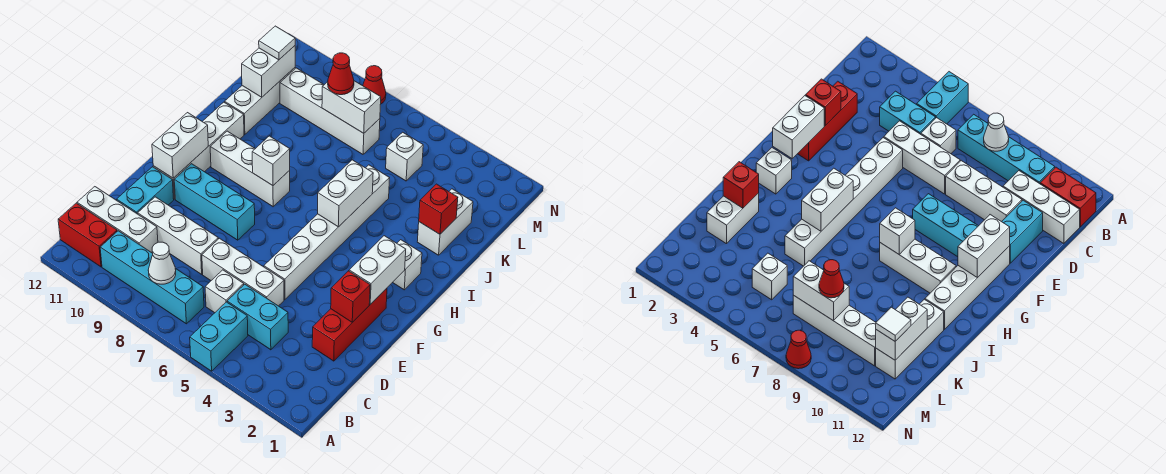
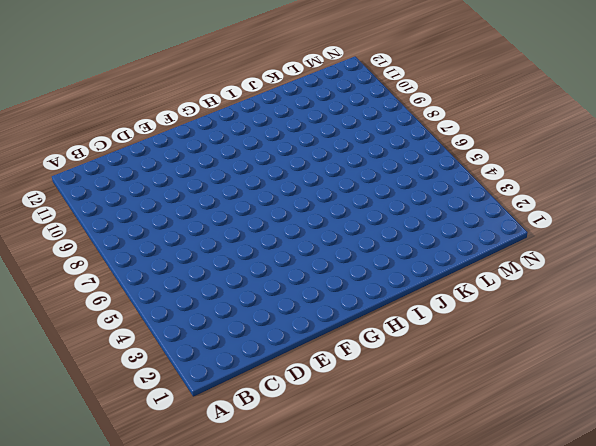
none -> cyan brick A5:B5 level 1
none -> cyan brick B7:B10 level 1
none -> red brick B11:B12 level 1
none -> cyan brick C4:C5 level 1

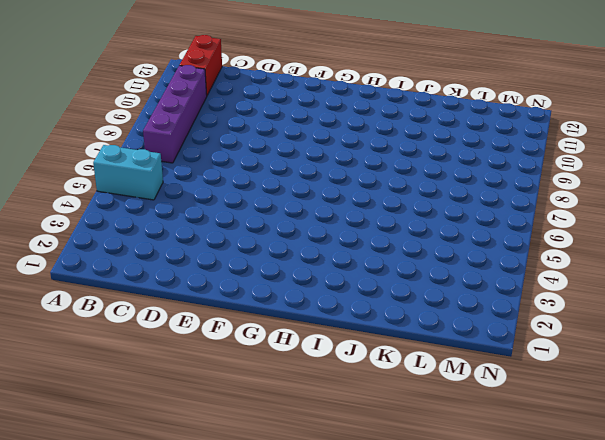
purple brick B7:B10 level 1 -> cyan brick B7:B10 level 1
none -> cyan brick C4:C5 level 1
none -> white brick C6 level 1
none -> white brick C10:C12 level 1
none -> red brick D2:F2 level 1

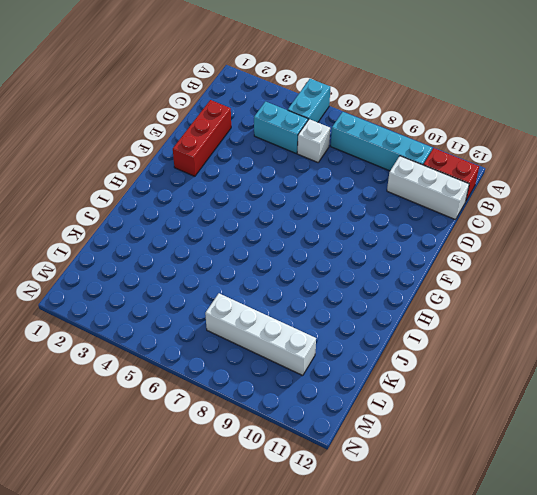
none -> white brick D5:D7 level 1
none -> white brick D8:D10 level 1
none -> cyan brick D11:E11 level 1
none -> white brick E5:J5 level 1

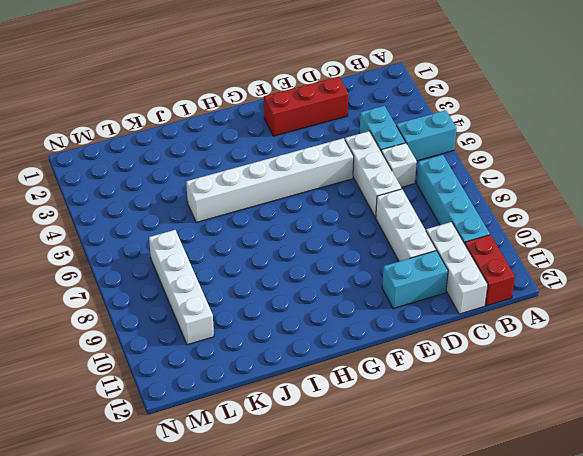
none -> cyan brick F8:F10 level 1
none -> white brick F11:I11 level 1
none -> white brick H2 level 1
none -> white brick H8:H10 level 1

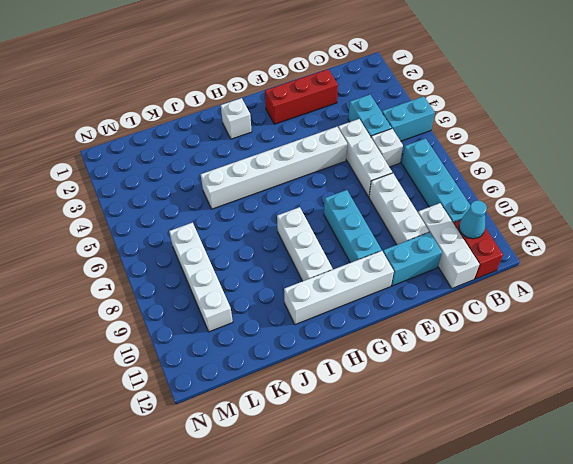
cyan cone B11 level 2 -> none
none -> white brick J2:K2 level 1
none -> white brick J11:L11 level 1
none -> white brick L5 level 1
none -> red cone N8 level 1

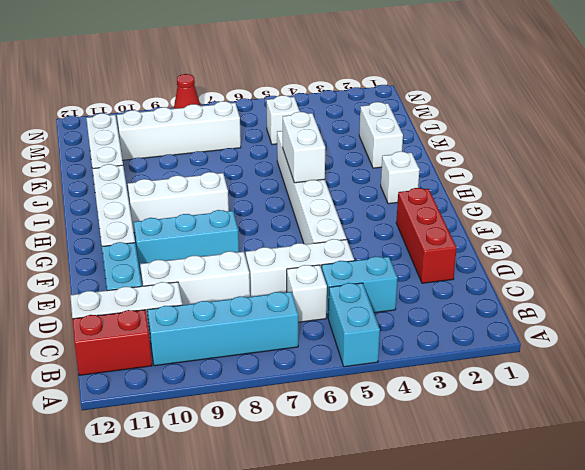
none -> white cone B8 level 2
none -> red brick E2 level 2
none -> white brick F2:G2 level 2
none -> white brick F11:G11 level 2

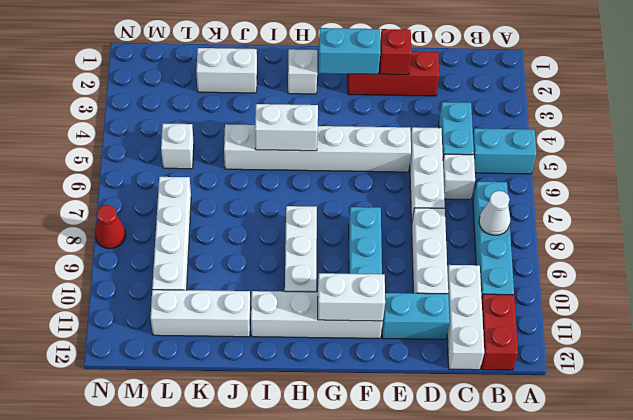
cyan brick F2:G2 level 2 -> white brick F2:G2 level 2
none -> white brick H8 level 2
none -> red brick J2 level 2
none -> white brick K11:L11 level 2
none -> white brick L7:L8 level 2

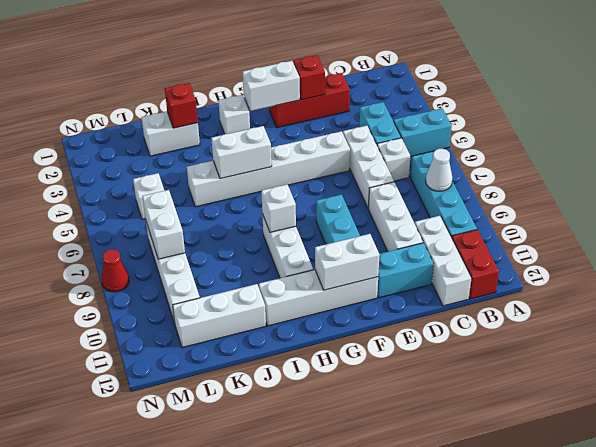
none -> white brick K11:L11 level 2
none -> red cone L8 level 3
none -> white tile L11 level 3

